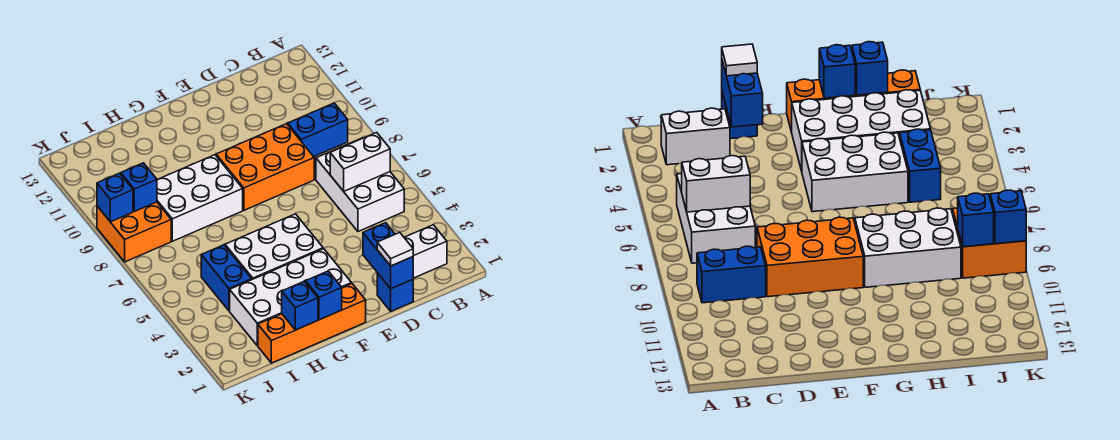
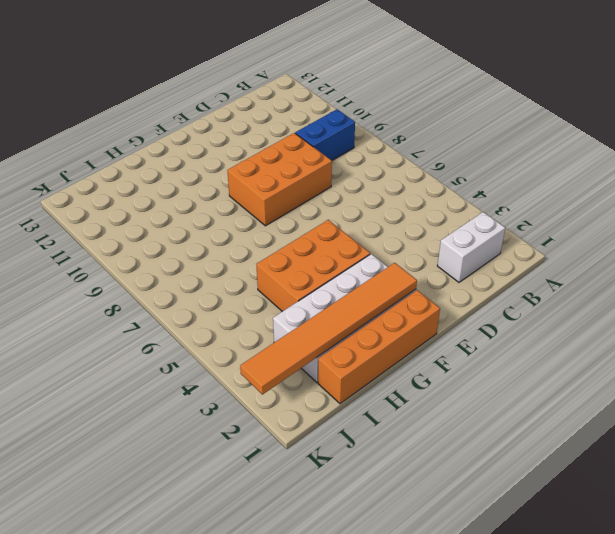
orange tile F2:K2 level 2 -> none
orange brick F4:H5 level 1 -> white brick F4:H5 level 1
none -> white brick B5:C7 level 1
none -> blue brick D1 level 1
none -> white brick G8:I9 level 1

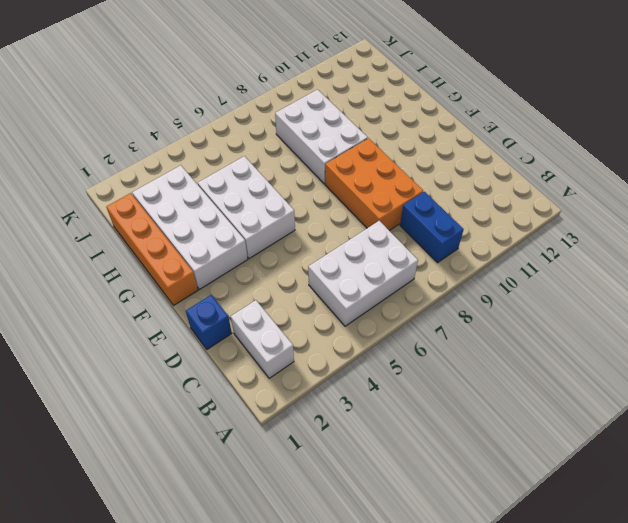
none -> blue brick I4:I5 level 1
none -> orange brick J8:K9 level 1
none -> white brick B6:C6 level 2

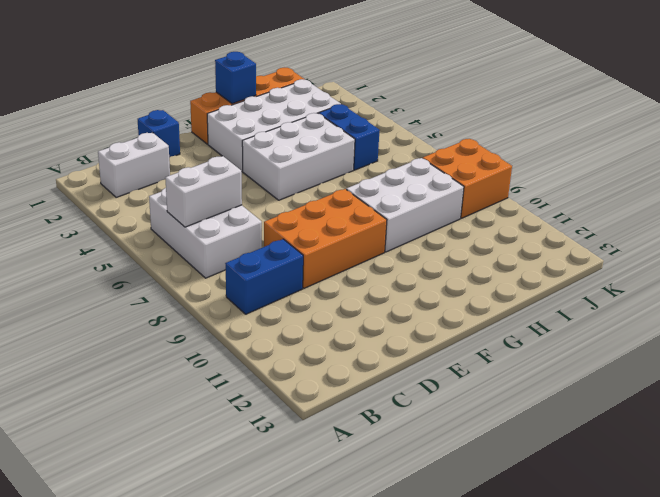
none -> blue brick D1:D2 level 2
none -> blue brick H1 level 2
none -> blue brick J9 level 2

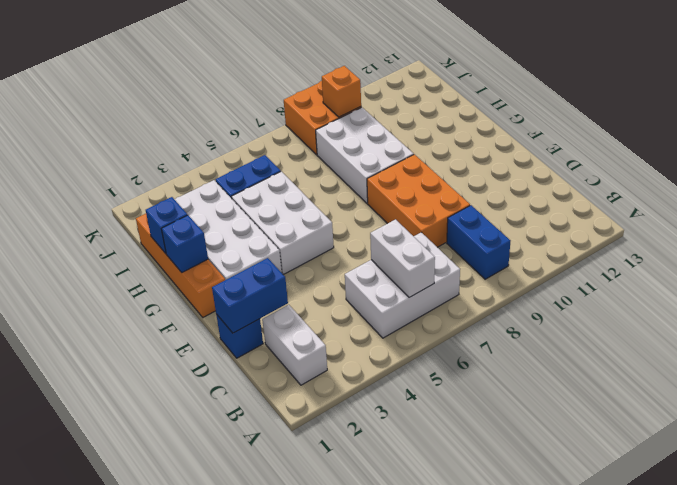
orange brick J9 level 2 -> blue brick J9 level 2
none -> blue brick K9 level 2
none -> white tile D1 level 3

